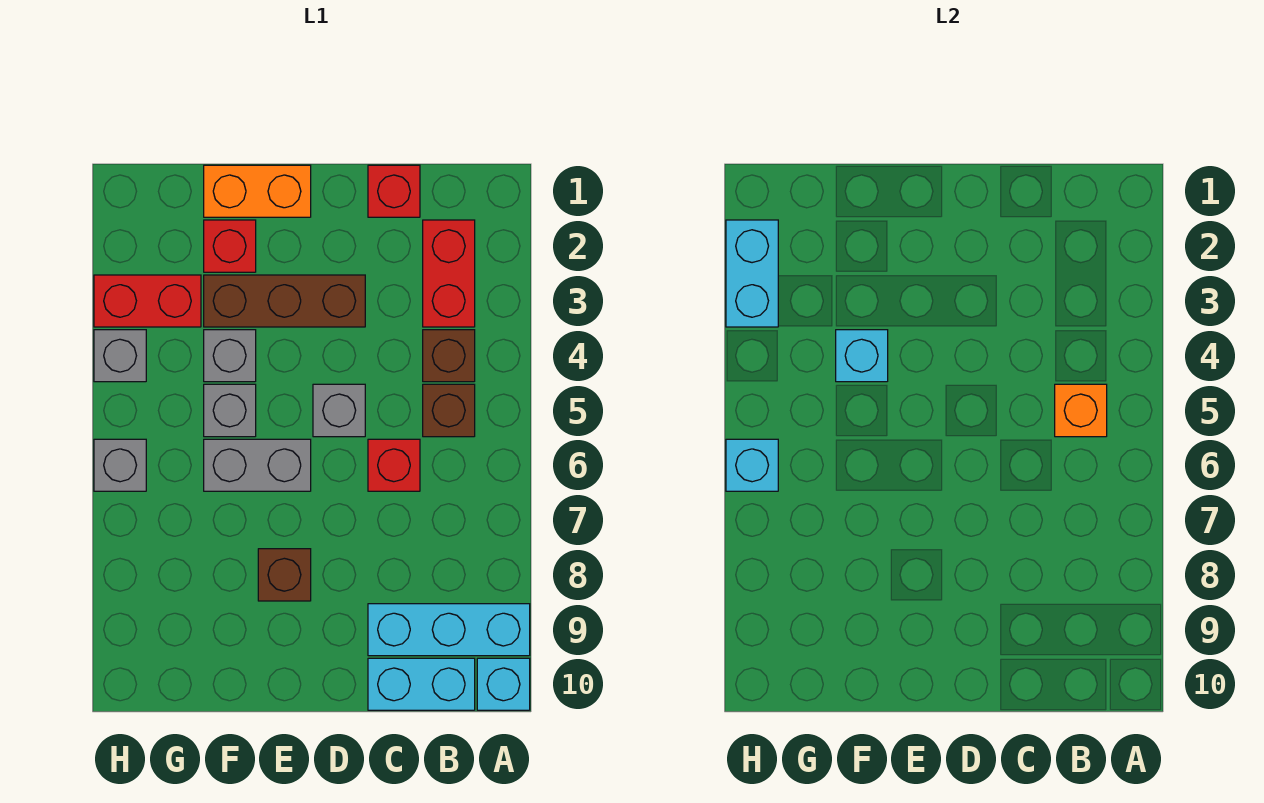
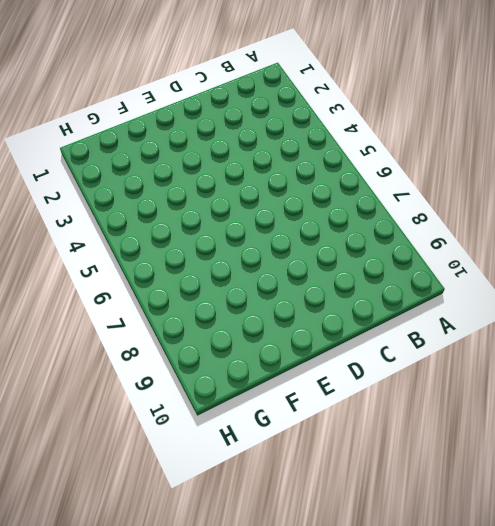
none -> cyan brick A9:C9 level 1
none -> cyan brick A10 level 1
none -> red brick B2:B3 level 1

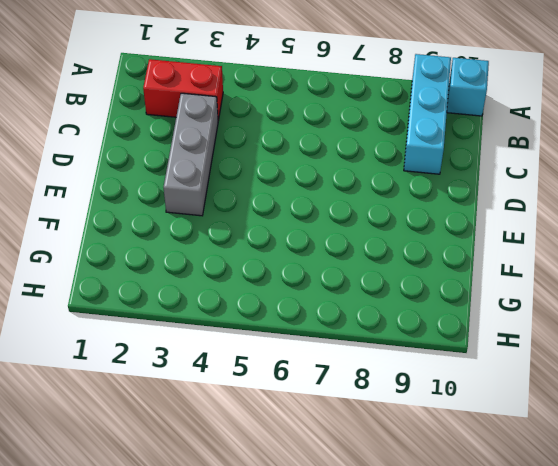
grey brick C3:E3 level 1 -> brown brick D3:F3 level 1
none -> brown brick B4 level 1
none -> brown brick B5 level 1
none -> cyan brick B10:C10 level 1

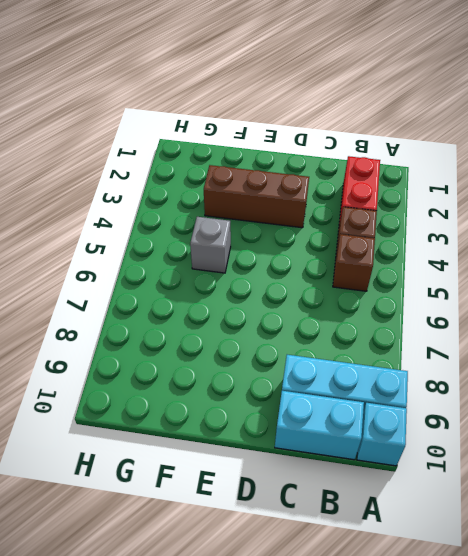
none -> red brick C1 level 1
none -> red brick C6 level 1
none -> grey brick D5 level 1

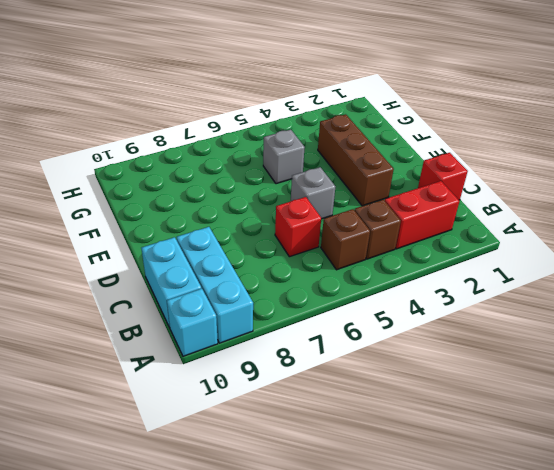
none -> orange brick E1:F1 level 1
none -> grey brick E6:F6 level 1
none -> brown brick E8 level 1

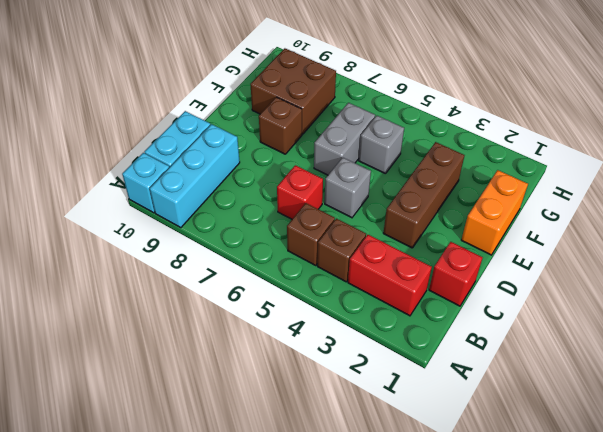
brown brick F8:G9 level 1 -> none
none -> red brick F2 level 1
none -> grey brick F4 level 1
none -> red brick G3:H3 level 1

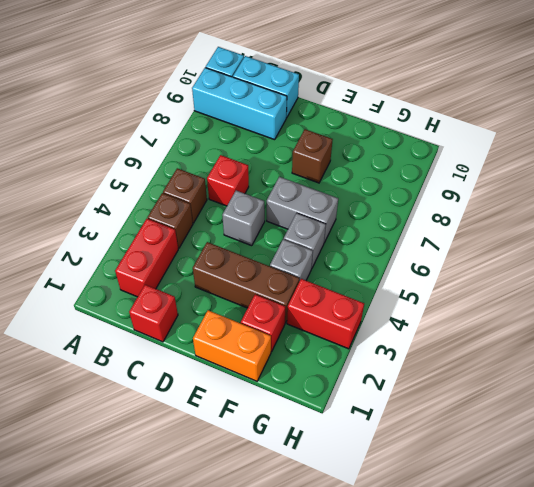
none -> grey brick H4 level 1
none -> grey brick H6 level 1
none -> orange brick B5 level 2

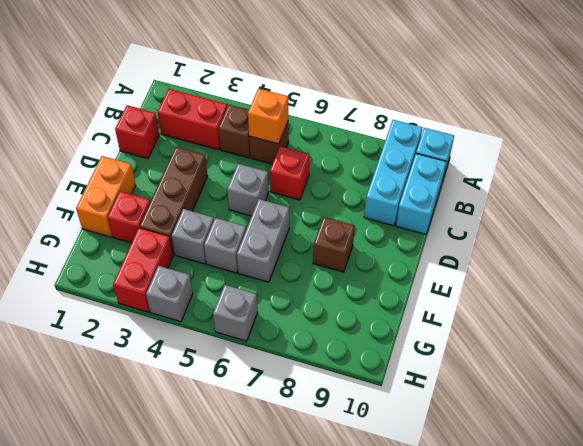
none -> cyan brick F4 level 2
none -> cyan brick H2:H3 level 2
none -> cyan brick H6 level 2

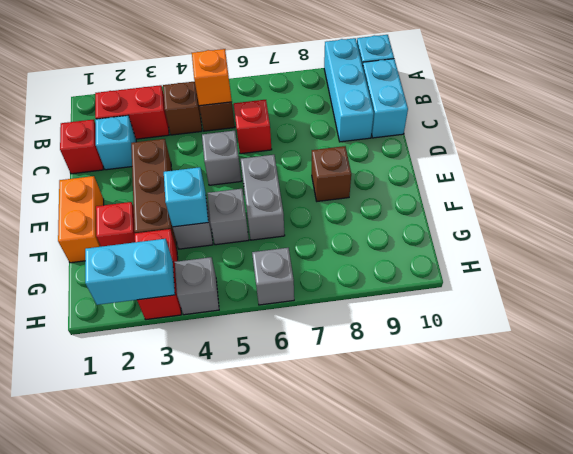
cyan brick C2 level 1 -> cyan brick H6 level 2

